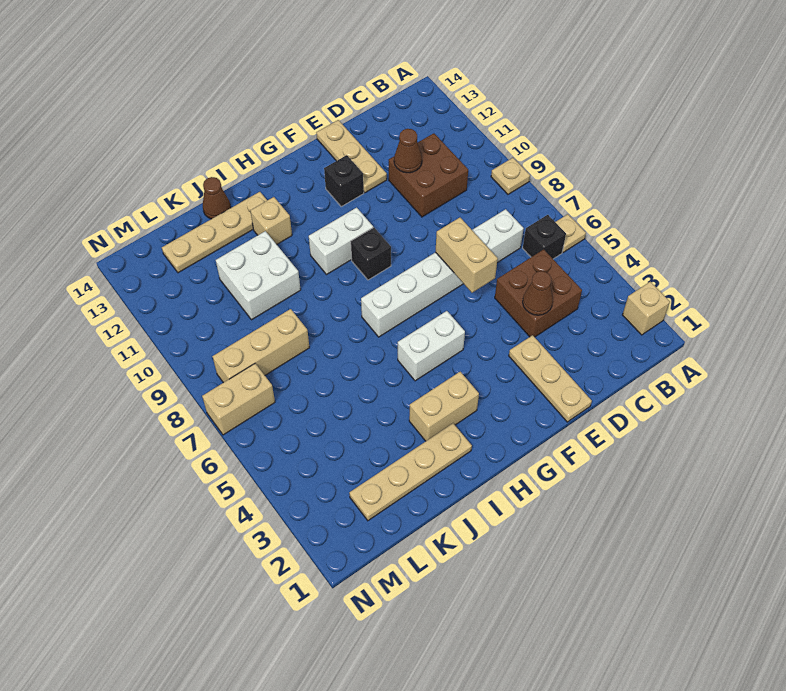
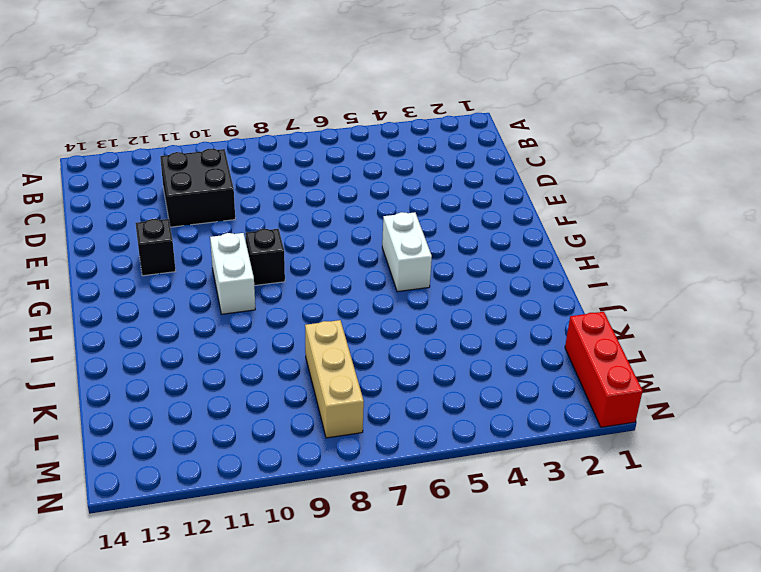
black brick C10:D11 level 1 -> brown brick C10:D11 level 1
red brick L1:N1 level 1 -> none
none -> tan brick A2 level 1
none -> tan plate A6 level 1
none -> tan plate A9 level 1

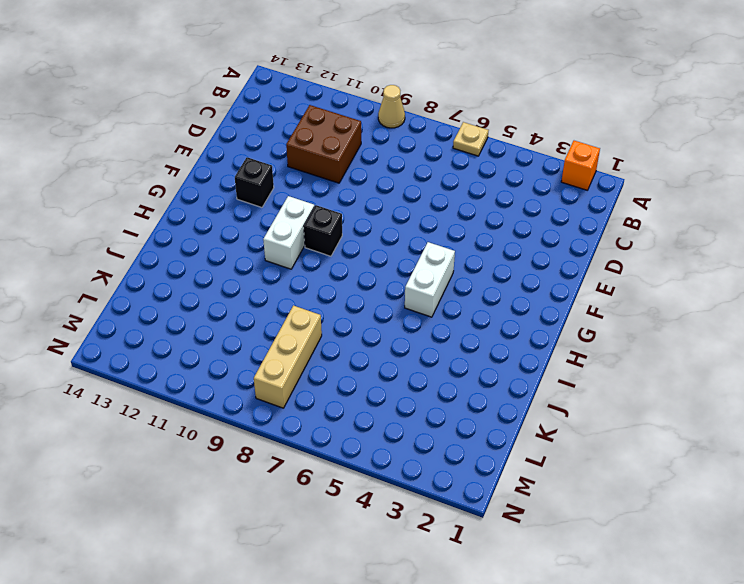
orange brick A2 level 1 -> tan brick A2 level 1
tan cone A9 level 1 -> tan plate A9 level 1
none -> black brick B6 level 1
none -> brown brick C4:D5 level 1
none -> white brick C7:H7 level 1

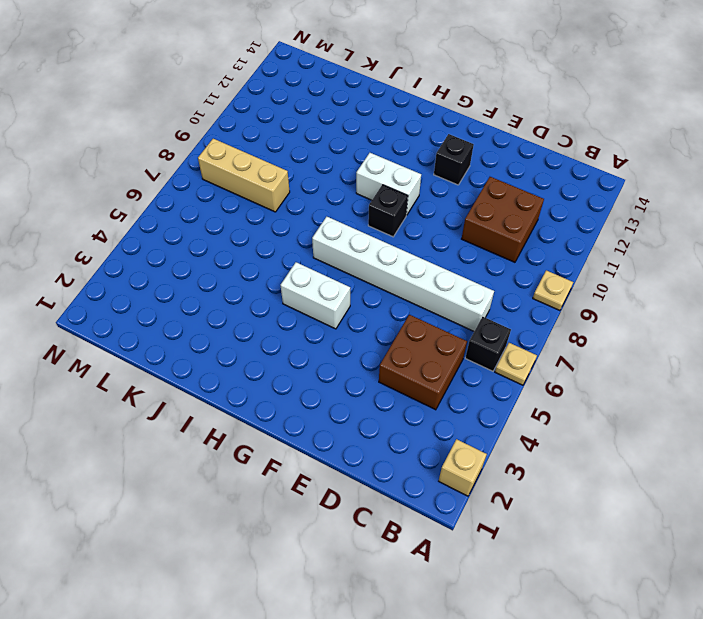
none -> tan plate E1:E3 level 1
none -> tan plate E12:E14 level 1
none -> tan brick H3:I3 level 1

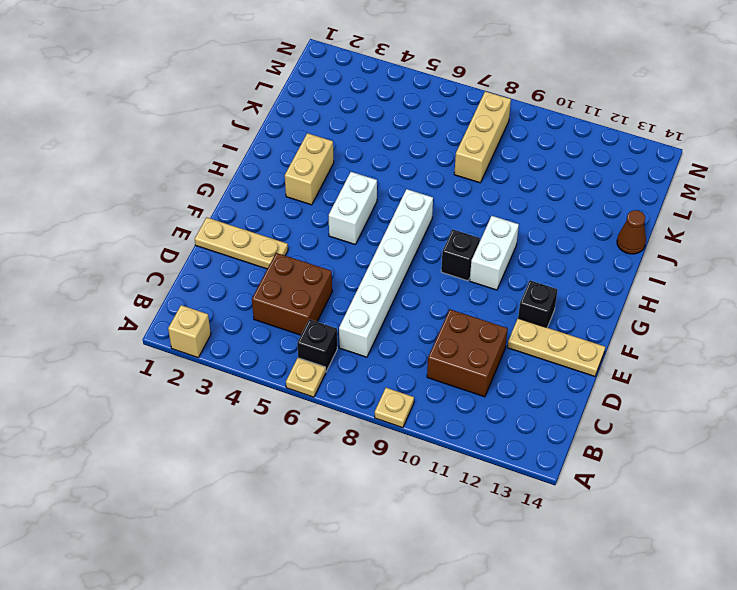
none -> tan plate I2:L2 level 1
none -> tan brick I12 level 1
none -> tan plate I13:L13 level 1

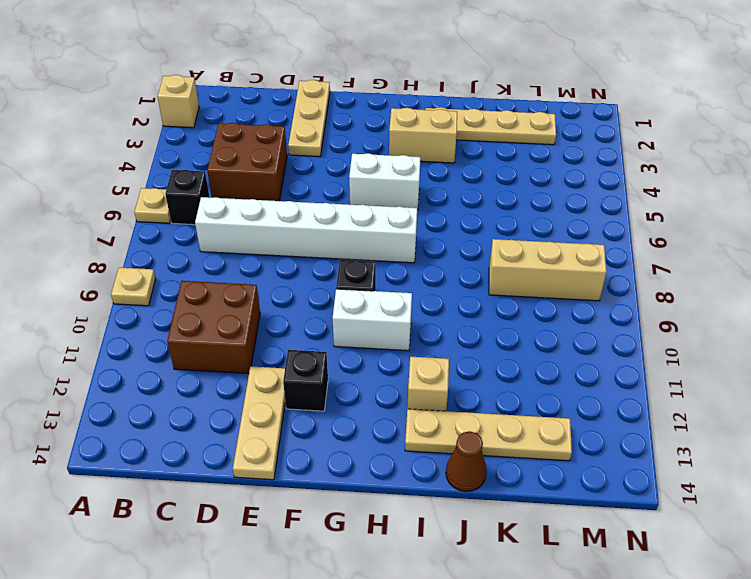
none -> white brick J10:K11 level 1
none -> tan brick M7:N7 level 1
none -> brown cone D4 level 2

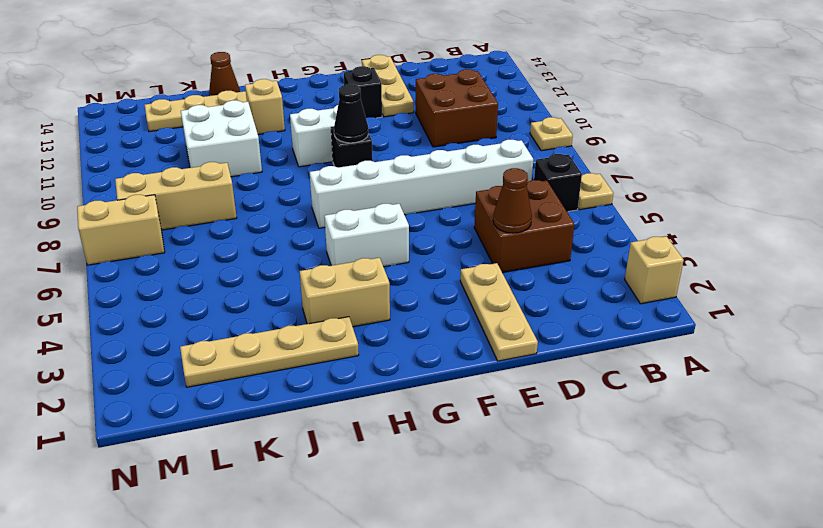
black cone G9 level 2 -> none
none -> brown cone D11 level 2
none -> tan brick E6:E7 level 2

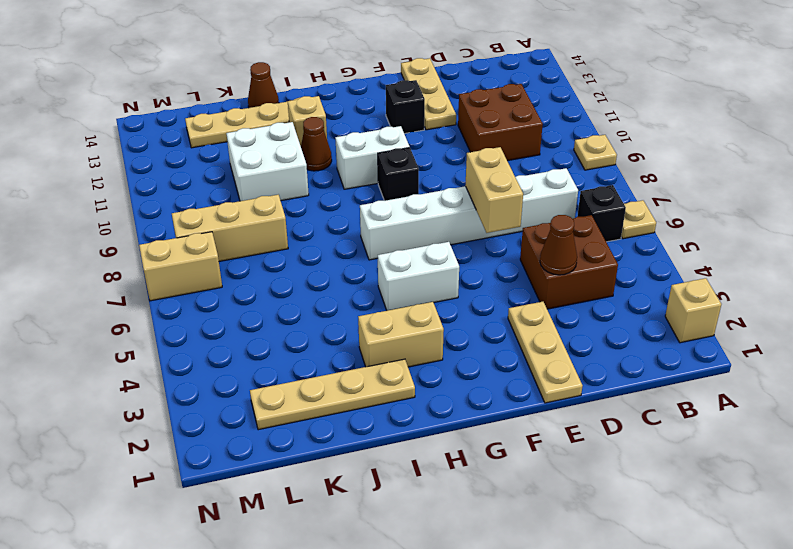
brown cone I11 level 1 -> brown cone D11 level 2

